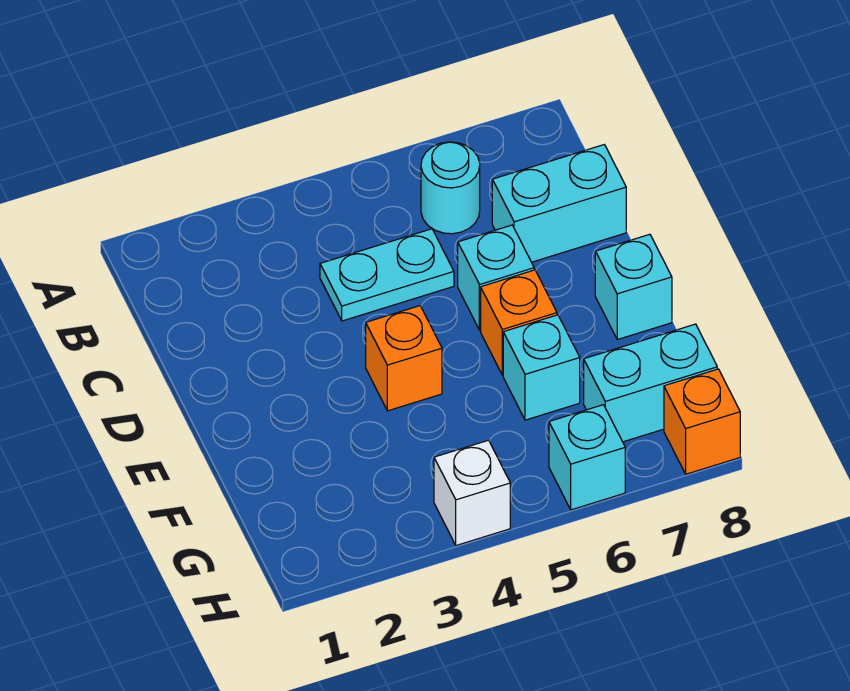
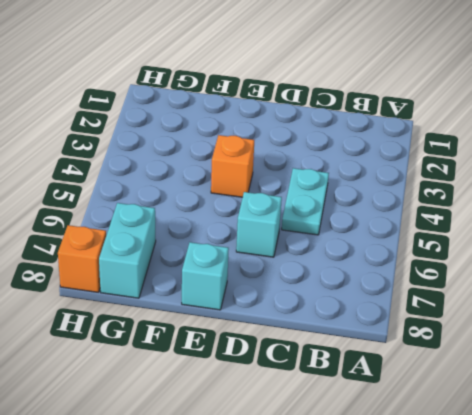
none -> cyan round brick B6 level 1
none -> cyan brick C7:C8 level 1
none -> orange brick E6 level 1

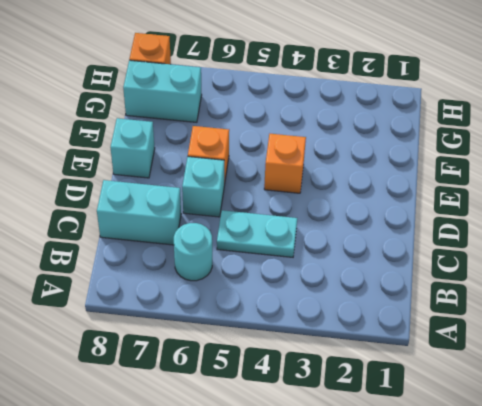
none -> cyan brick F6 level 1
none -> white brick H4 level 1
none -> cyan brick H6 level 1

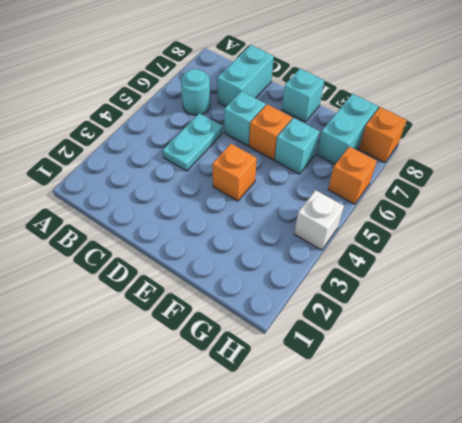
orange brick H6 level 1 -> cyan brick H6 level 1

